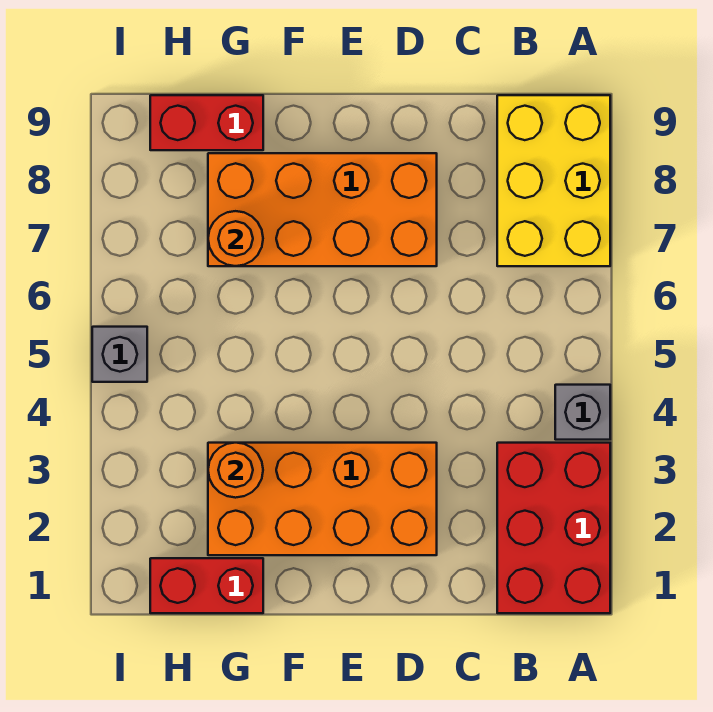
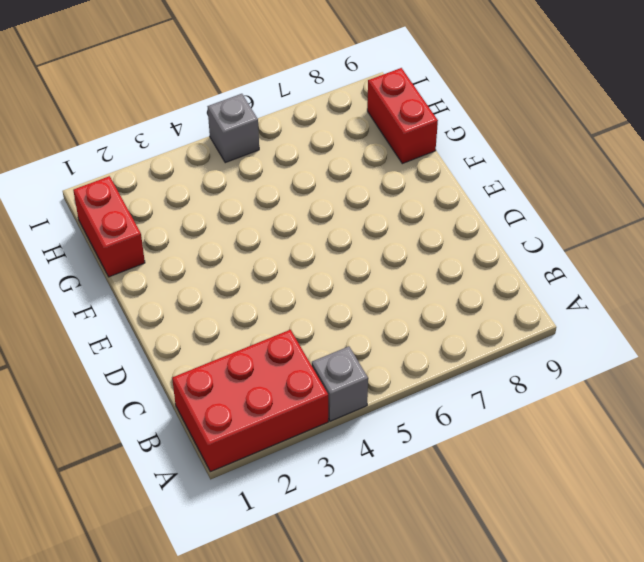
none -> yellow brick A7:B9 level 1
none -> orange brick D2:G3 level 1

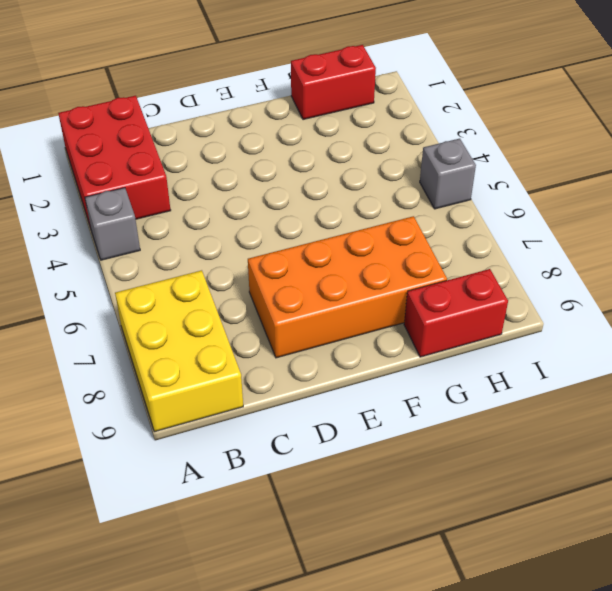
none -> orange brick D2:G3 level 1
none -> orange round brick G3 level 2

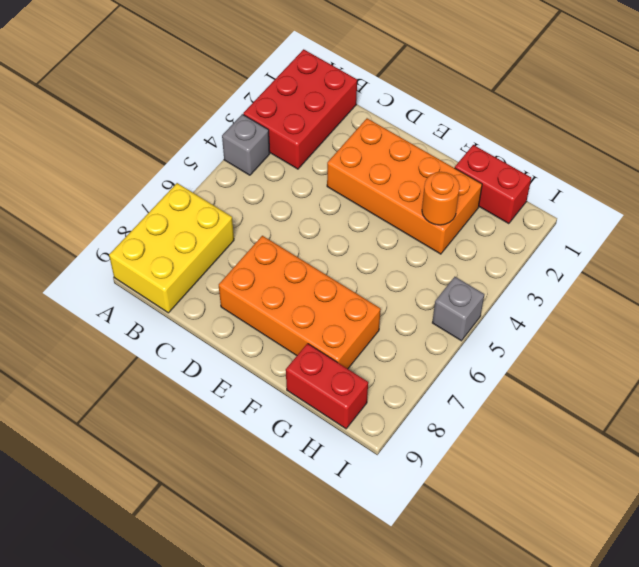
none -> orange round brick G7 level 2

